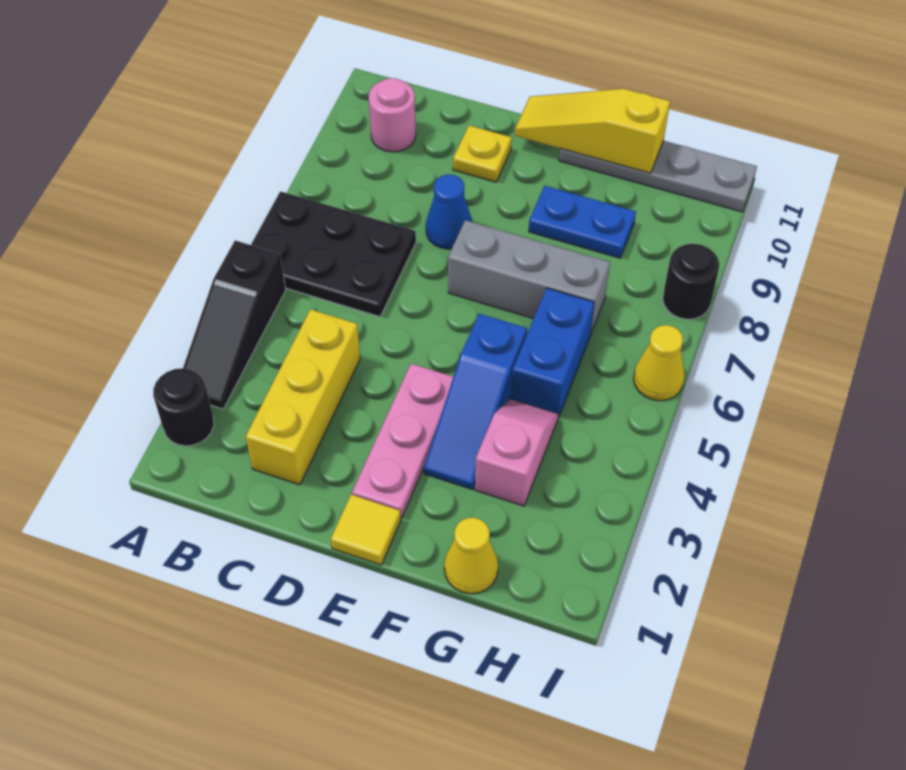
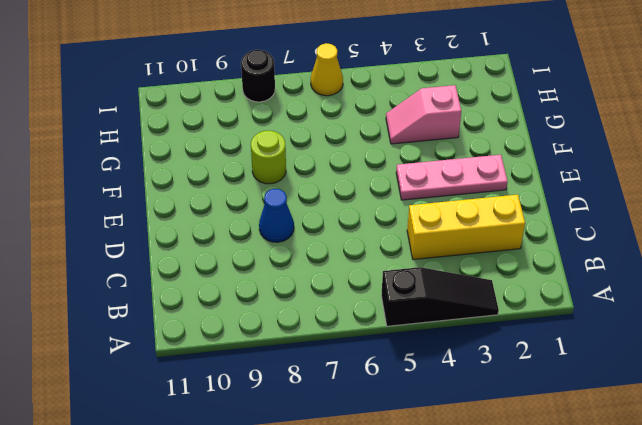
lime round brick F8 level 1 -> none
none -> black round brick A2 level 1
none -> black plate A6:C7 level 1
none -> pink round brick B10 level 1

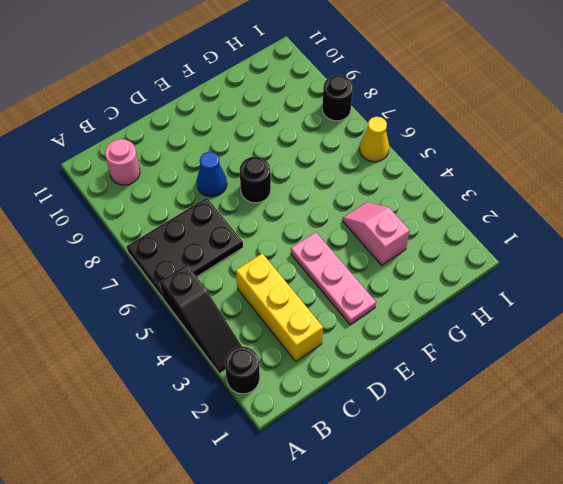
black round brick E7 level 1 -> grey brick E7:G7 level 1
none -> yellow plate D10 level 1
none -> yellow tile E1 level 1
none -> blue slope F3:F5 level 1 top 5

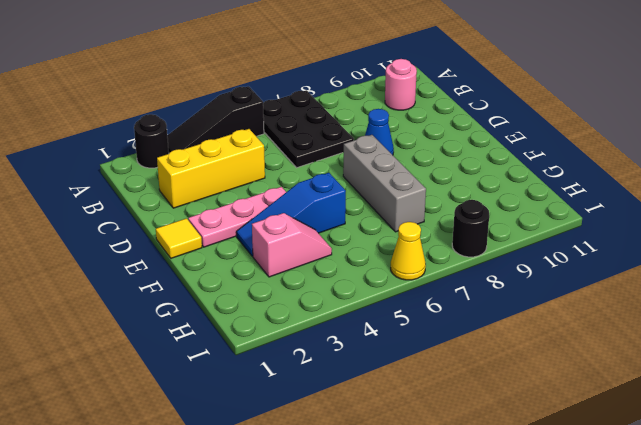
none -> yellow plate D10 level 1
none -> blue plate F9:G9 level 1
none -> grey plate F11:I11 level 1

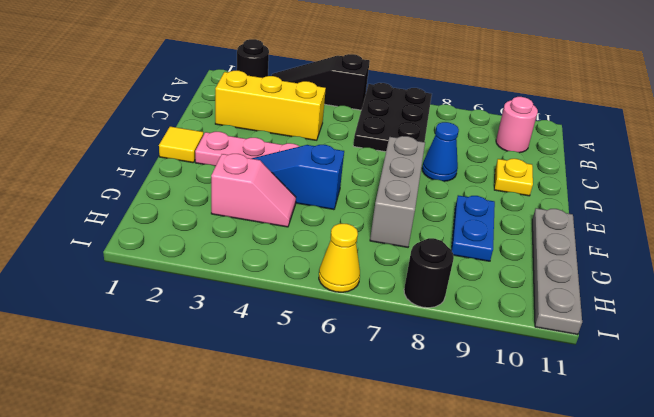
none -> yellow cone G1 level 1
none -> blue brick G5:G6 level 1
none -> yellow slope E11:G11 level 2 top G

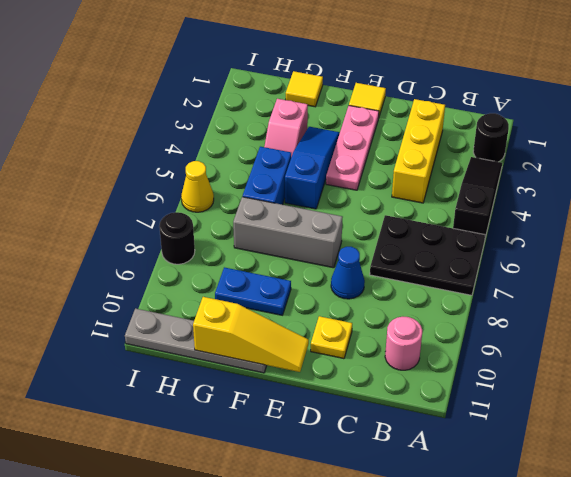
yellow tile G1 level 1 -> yellow cone G1 level 1

